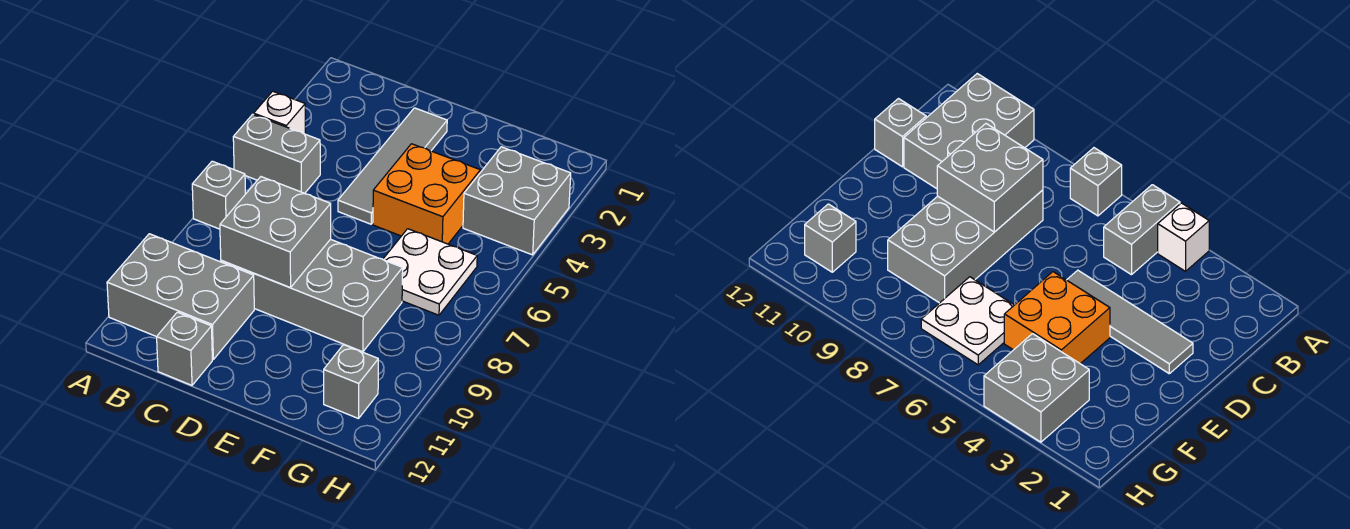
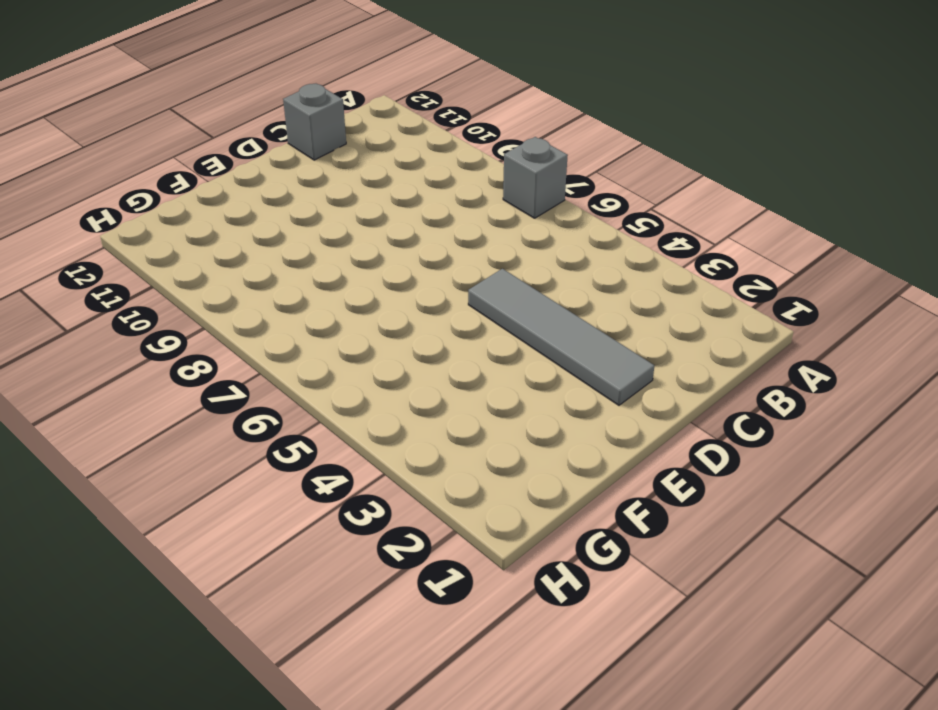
none -> white brick A4 level 1
none -> grey brick A5:B5 level 1
none -> grey brick A10:C11 level 1

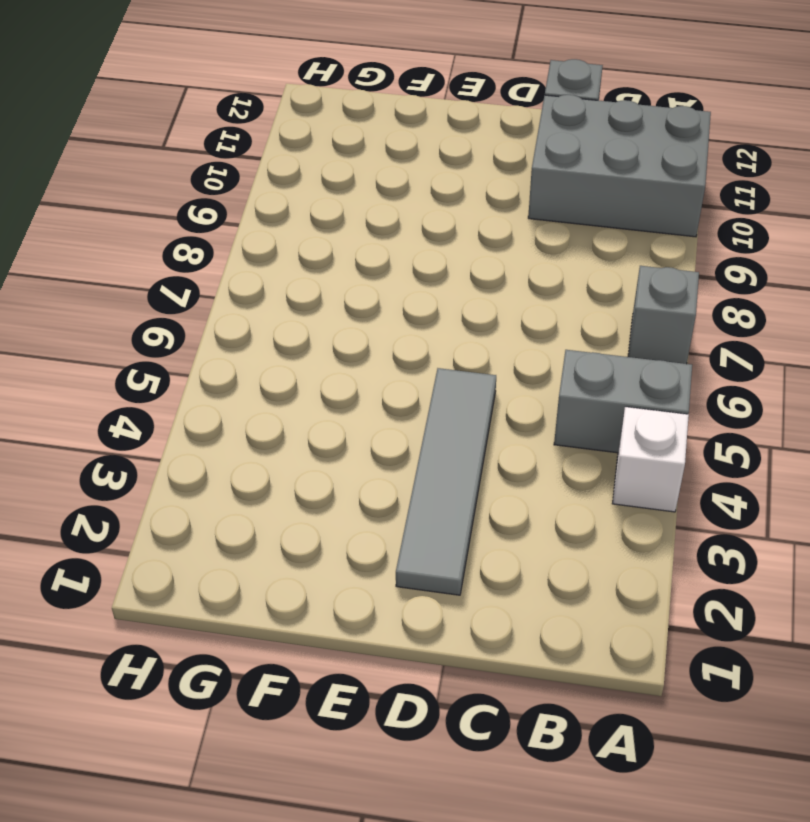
none -> grey brick C8:F9 level 1
none -> orange brick E4:F5 level 1
none -> white plate F6:G7 level 1

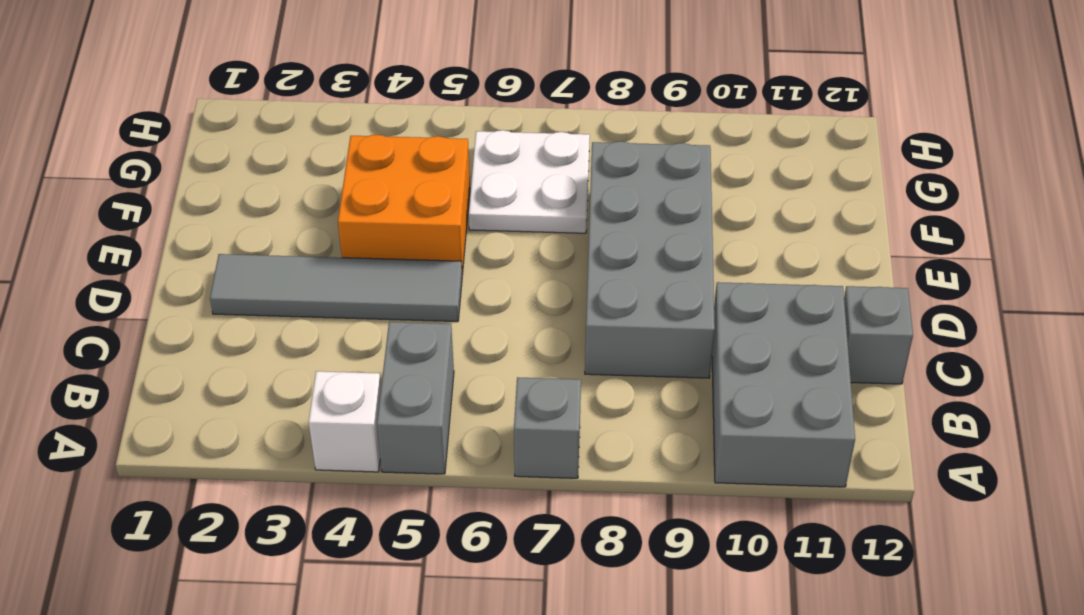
none -> grey brick G3:H4 level 1
none -> grey brick G11 level 1
none -> grey brick C8:D9 level 2

